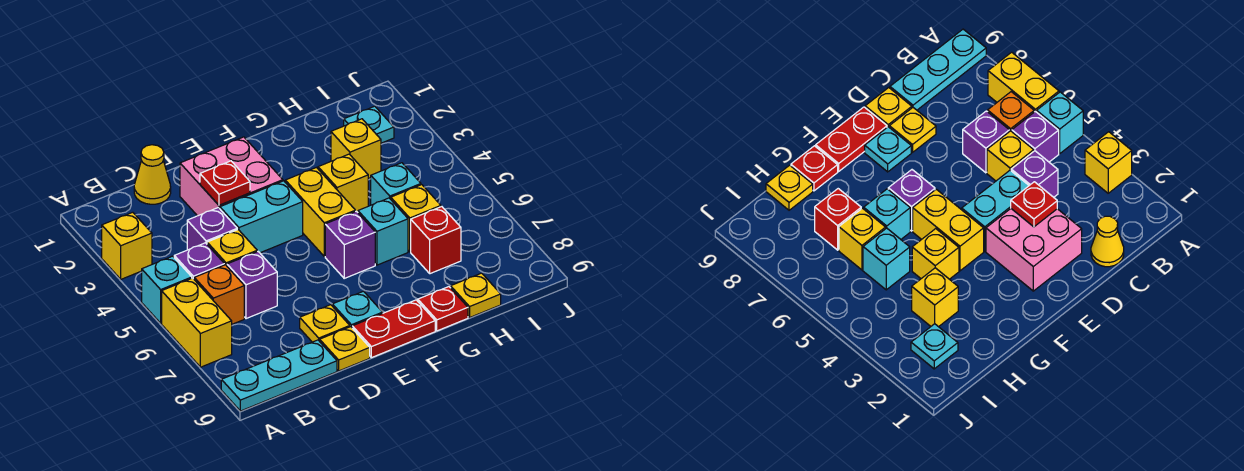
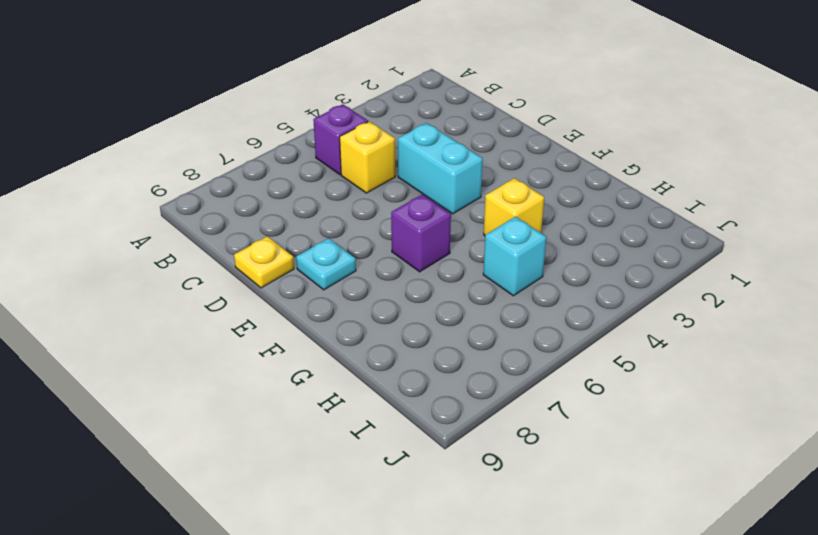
none -> yellow brick A3 level 1
none -> cyan brick A5 level 1
none -> yellow brick A6:A7 level 1

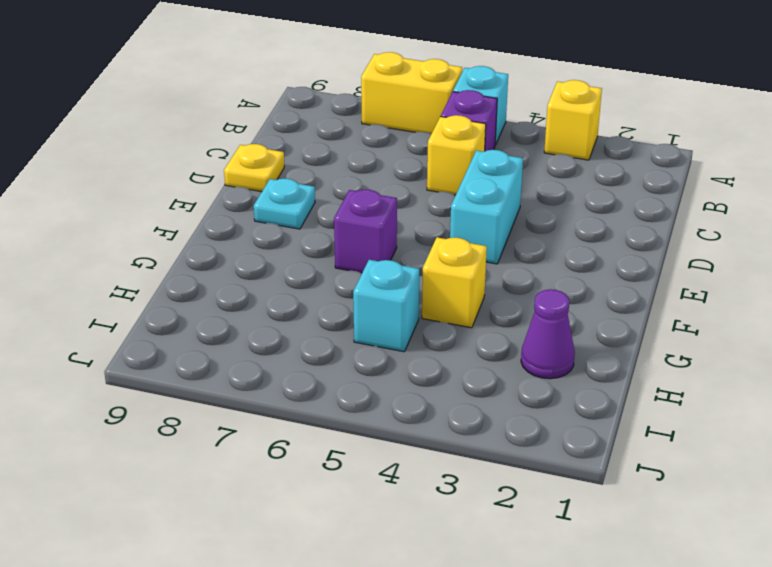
purple cone H2 level 1 -> none
none -> cyan plate A9:C9 level 1
none -> orange brick B6 level 1
none -> yellow cone C1 level 1

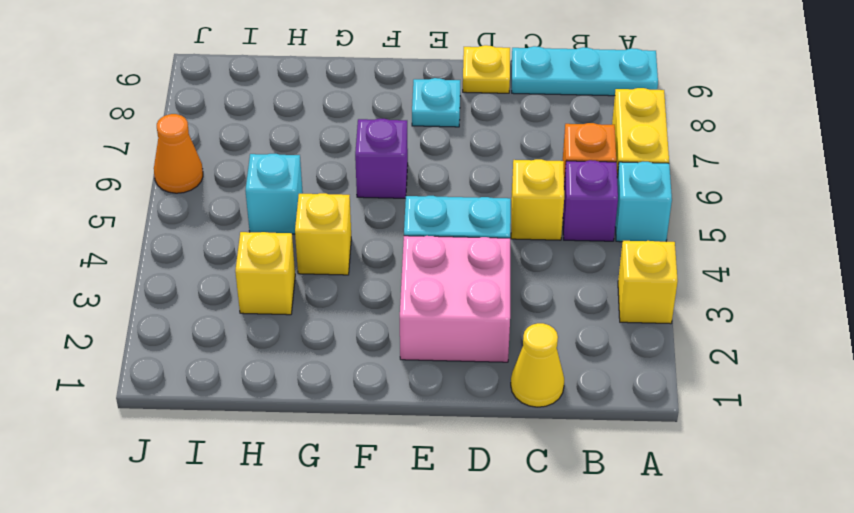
orange cone J6 level 1 -> none
none -> purple brick C4 level 1
none -> purple brick C6 level 1
none -> yellow plate D8 level 1

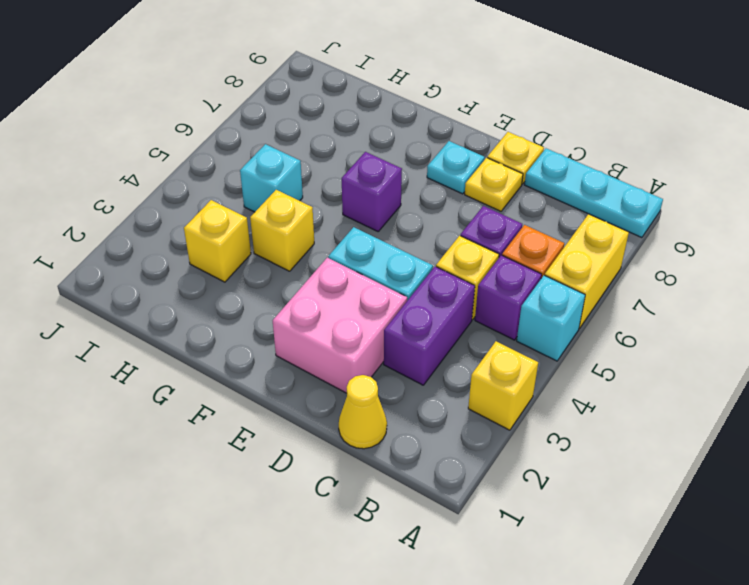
purple brick C3:C4 level 1 -> purple brick C4 level 1
none -> red plate E9:F9 level 1
none -> yellow brick F4:F5 level 1
none -> cyan brick G6 level 1

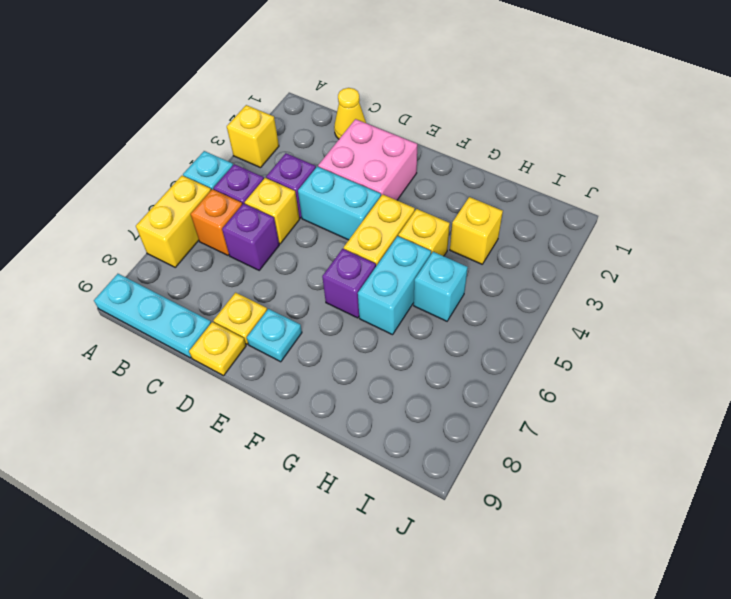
cyan brick G5:G6 level 1 -> cyan brick G6 level 1
none -> red plate E9:F9 level 1
none -> red plate G9 level 1
none -> yellow brick H6 level 1

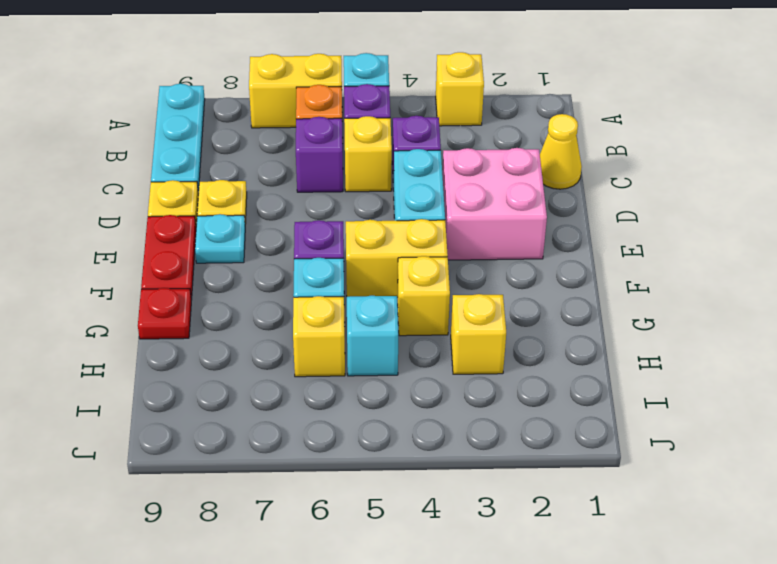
none -> red brick H7 level 1
none -> yellow plate H9 level 1
none -> cyan plate I2 level 1

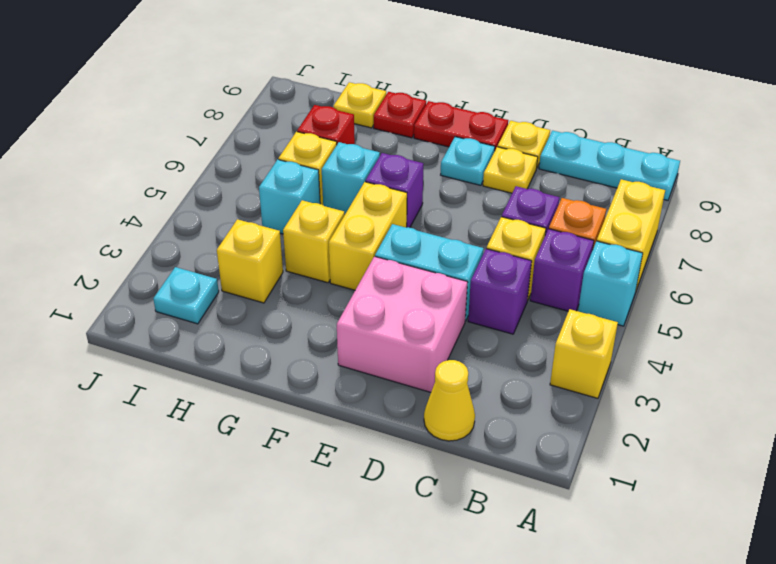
none -> red plate D3 level 2

